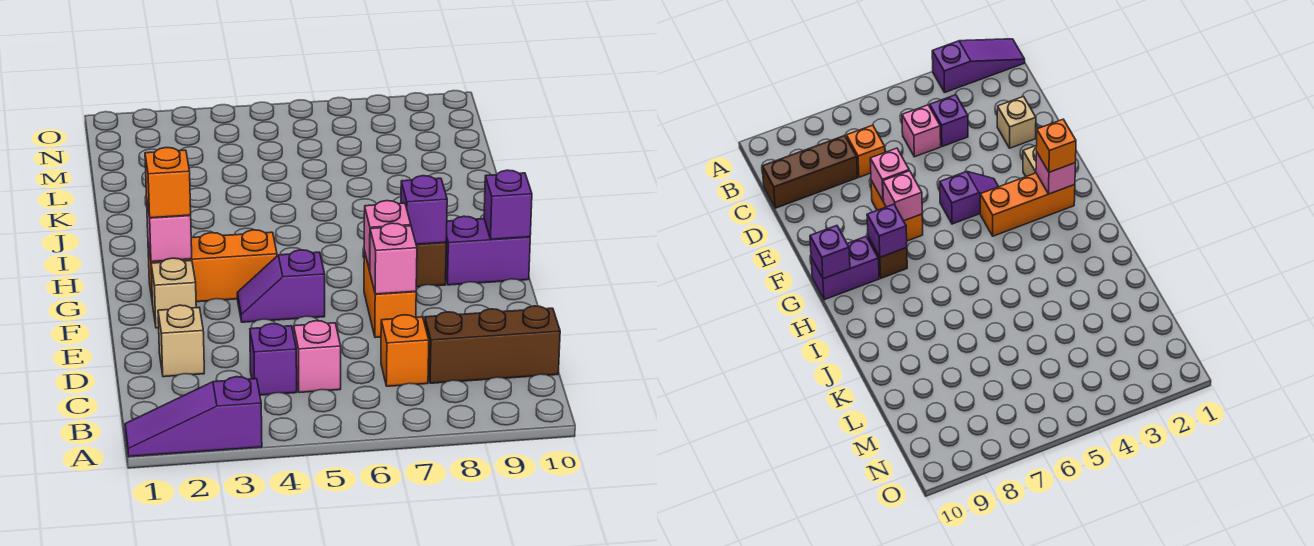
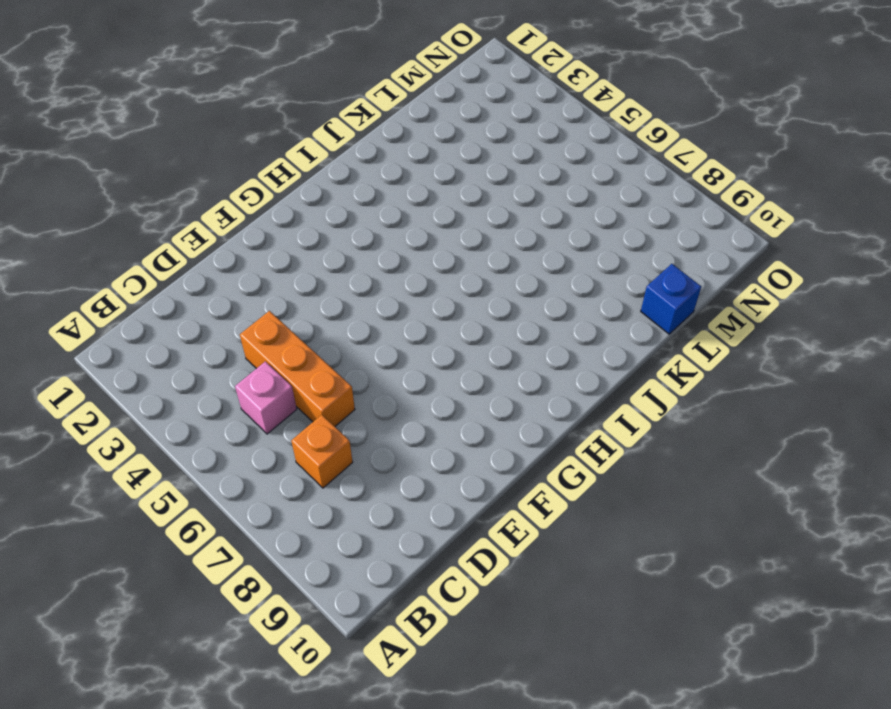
orange brick D4:D6 level 1 -> orange brick G2:G4 level 1
blue brick L10 level 1 -> none
none -> purple slope A1:A3 level 1 top 3
none -> purple brick C4 level 1
none -> brown brick C8:C10 level 1

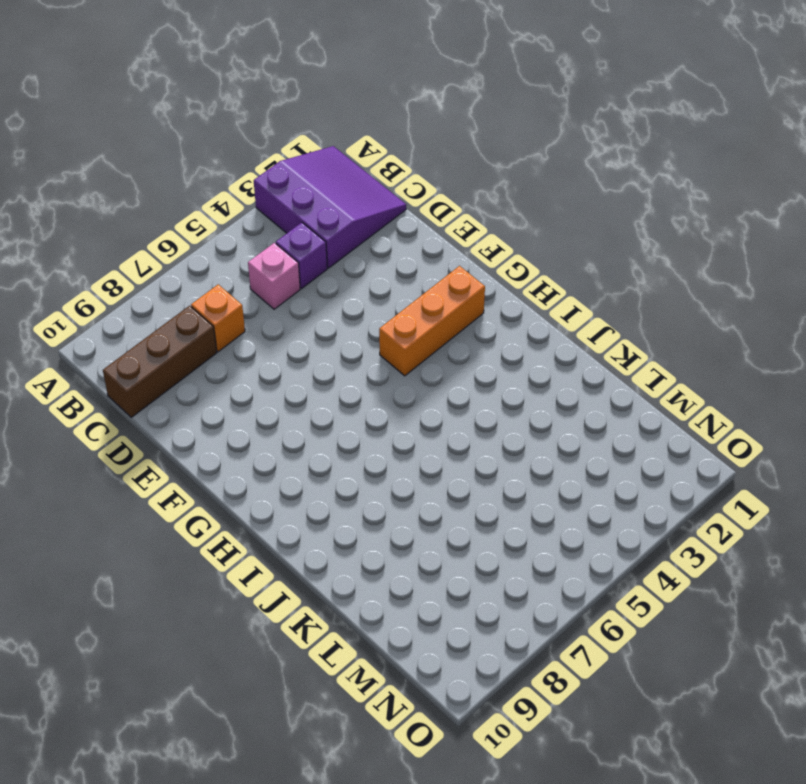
purple slope A1:C3 level 1 top 3 -> purple slope A1:A3 level 1 top 3
none -> tan brick D2 level 1
none -> orange brick E7:F7 level 1
none -> tan brick F2 level 1

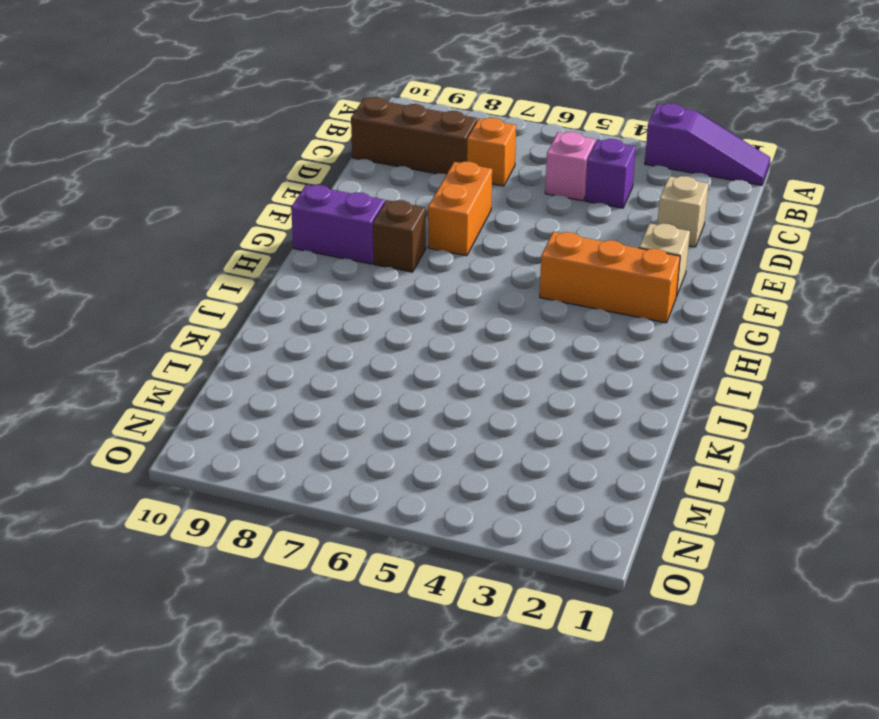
none -> purple slope F4:F5 level 1 top 5
none -> pink brick E7 level 2
none -> pink brick F7 level 2

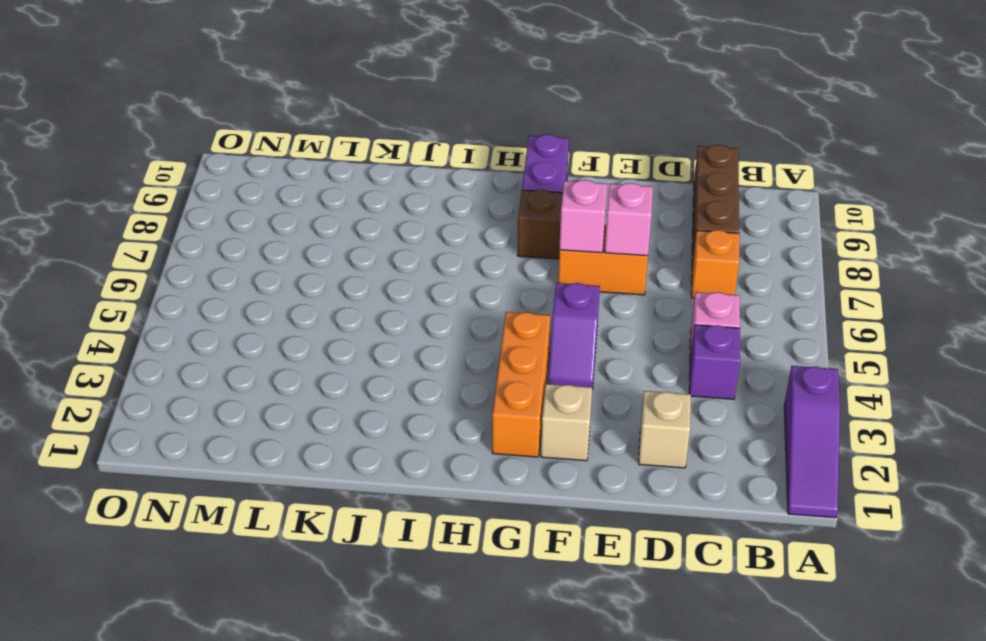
none -> pink brick G2 level 2
none -> purple brick G8 level 2
none -> purple brick G10 level 2

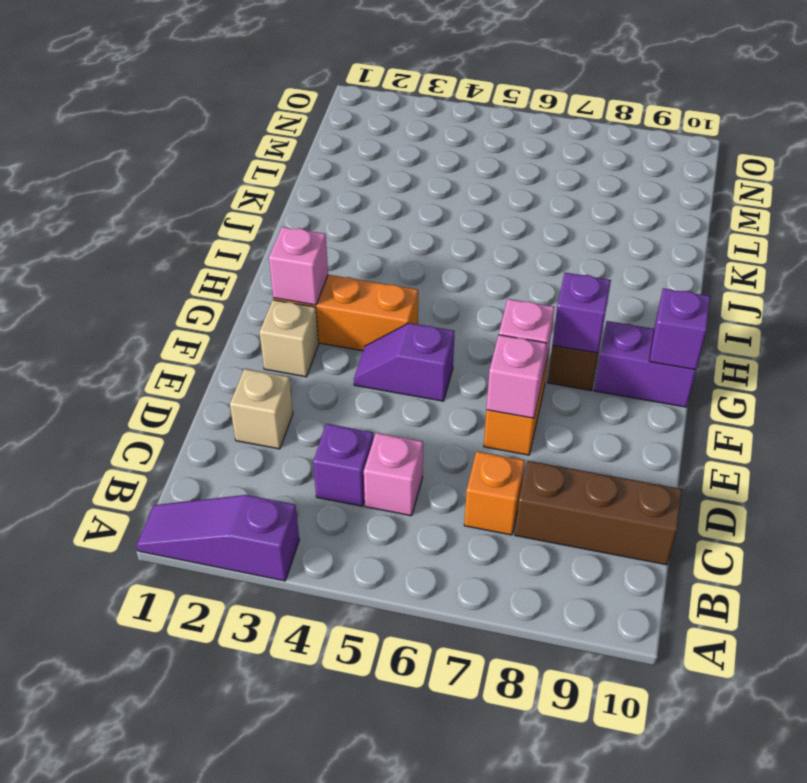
none -> orange brick G2 level 3

